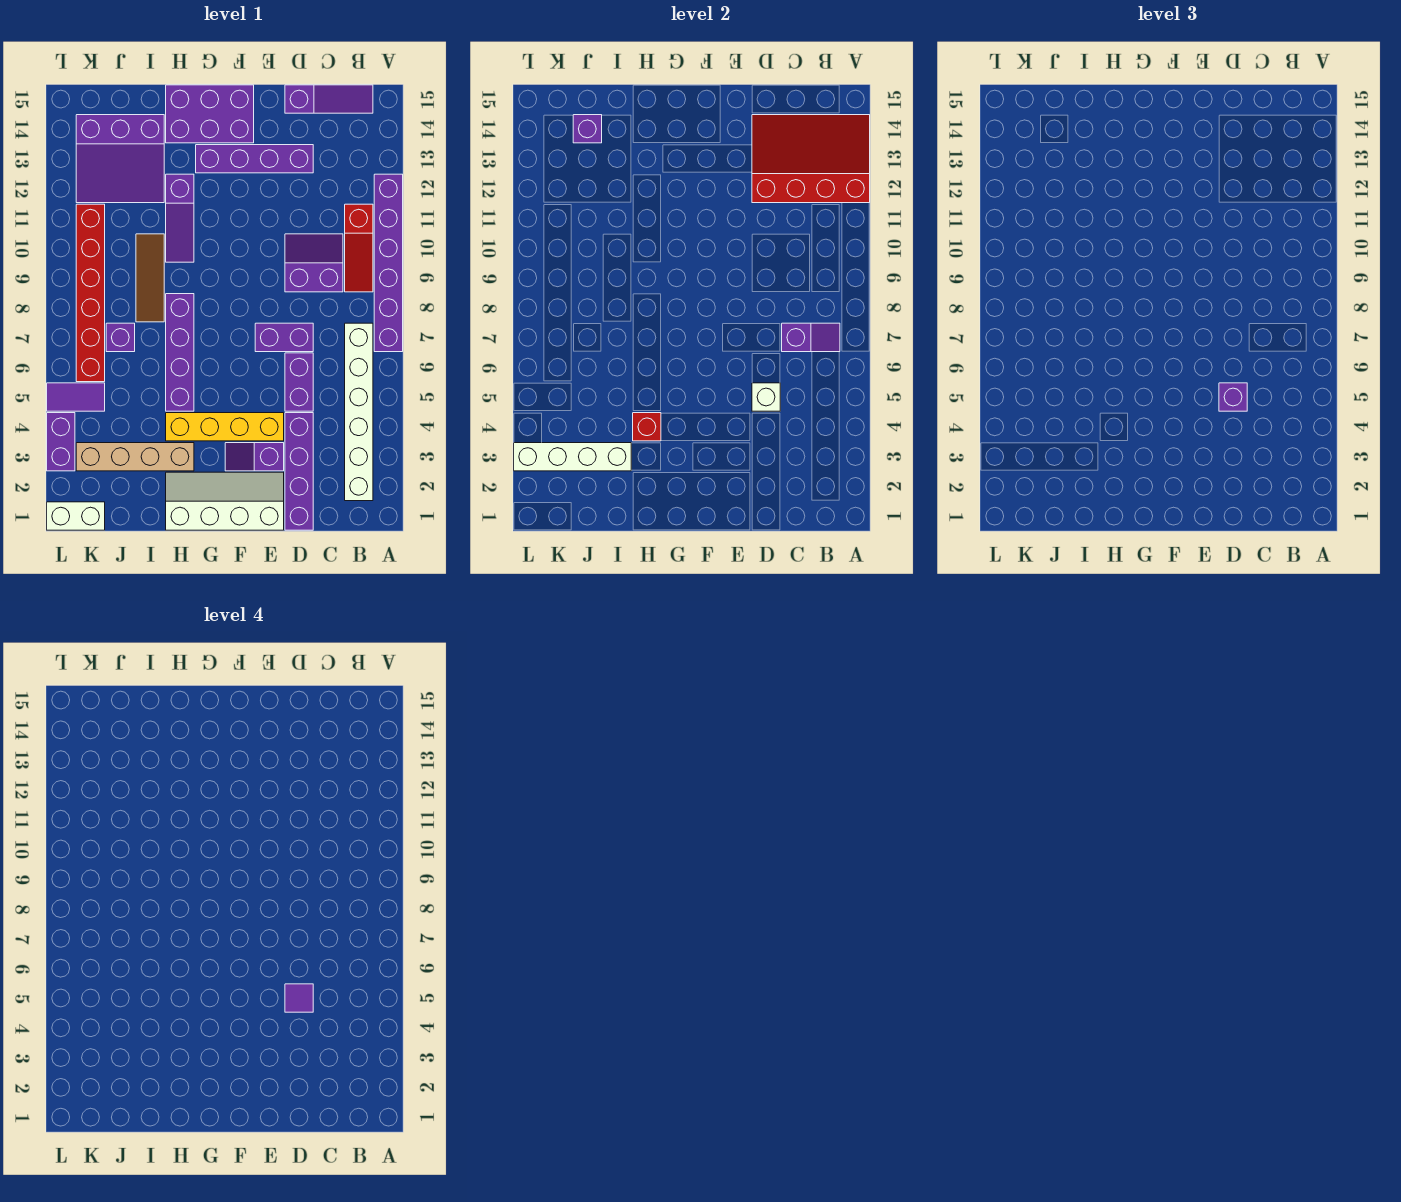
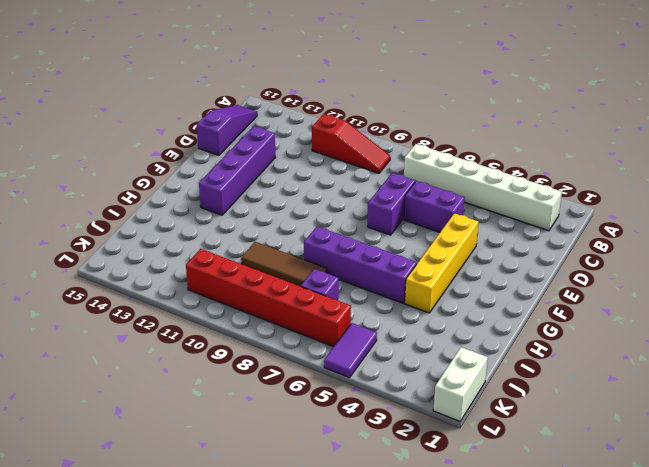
none -> purple brick A7:A12 level 1
none -> purple slope C9:D10 level 1 top 9
none -> purple brick D1:D4 level 1
none -> white slope E1:H2 level 1 top 1

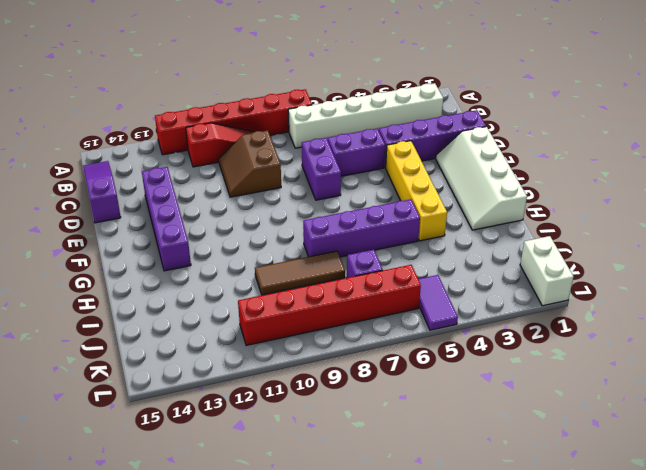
red brick A7:A12 level 1 -> purple brick A7:A12 level 1
brown slope C9:D10 level 1 top 9 -> purple slope C9:D10 level 1 top 9
none -> purple slope E3:F3 level 1 top E
none -> purple brick F14:H15 level 1
none -> tan brick H3:K3 level 1
none -> purple slope H10:H12 level 1 top 12

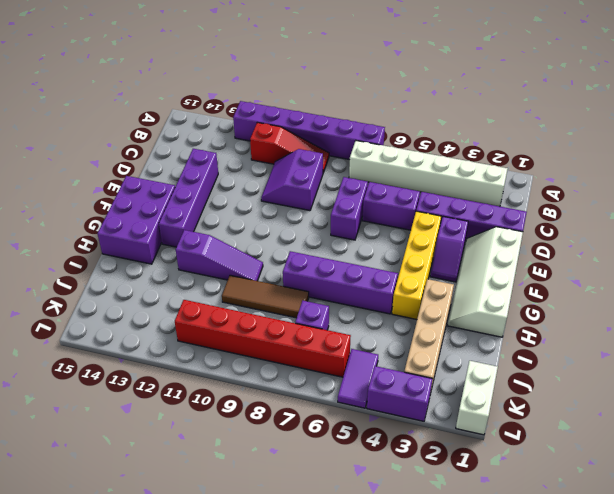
none -> purple slope B15:D15 level 1 top D
none -> purple slope I12:K14 level 1 top 14
none -> red slope A12:D14 level 2 top 12
none -> purple slope B7:C7 level 2 top C

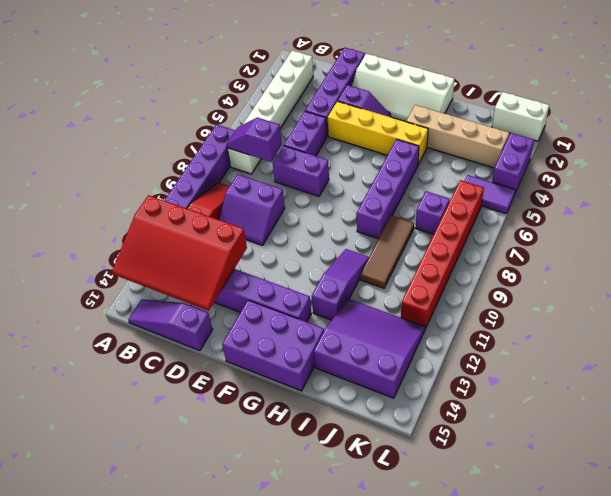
none -> white brick D5 level 2
none -> red brick H4 level 2
none -> white brick I3:L3 level 2
none -> purple brick J14 level 2

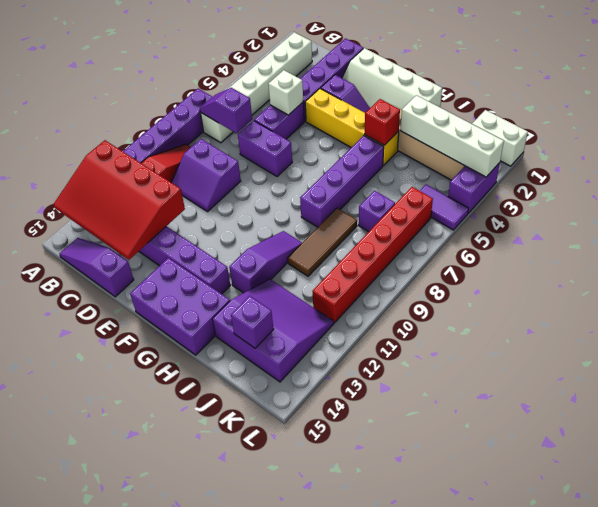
none -> purple brick D5 level 3
none -> purple tile D5 level 4

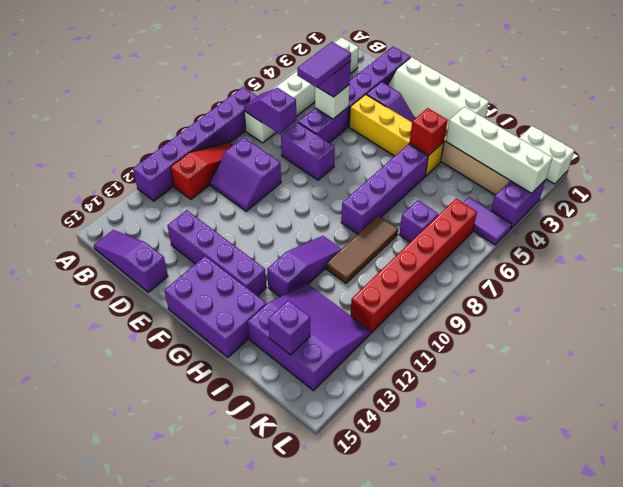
purple tile D5:D6 level 4 -> purple tile D5 level 4
none -> red slope A12:D14 level 2 top 12

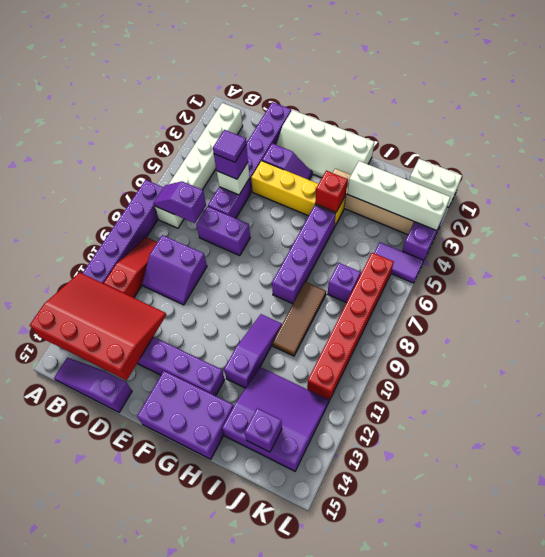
red slope A12:D14 level 2 top 14 -> red slope A12:D14 level 2 top 12

